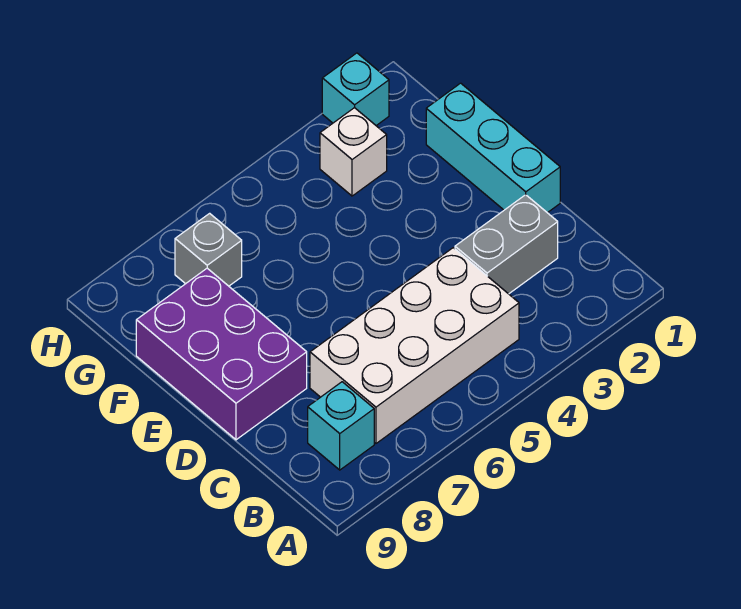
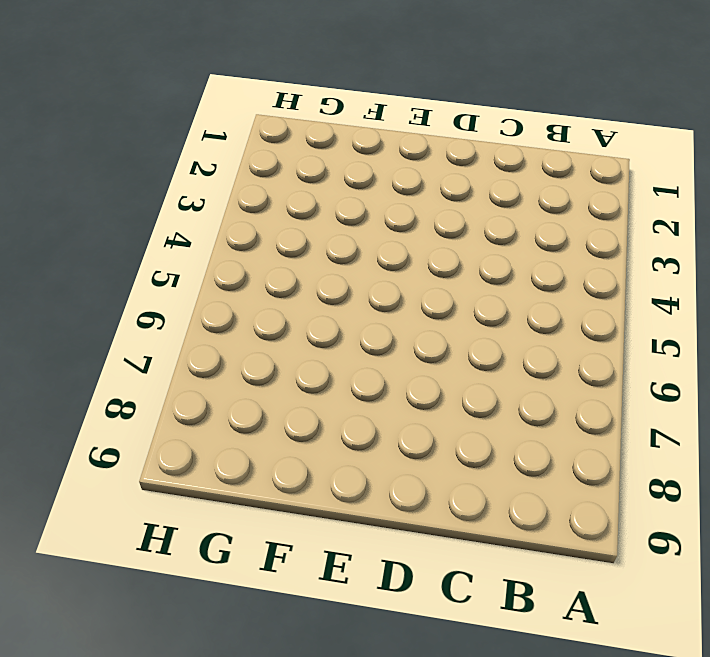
none -> white brick B4:C7 level 1
none -> cyan brick B8 level 1

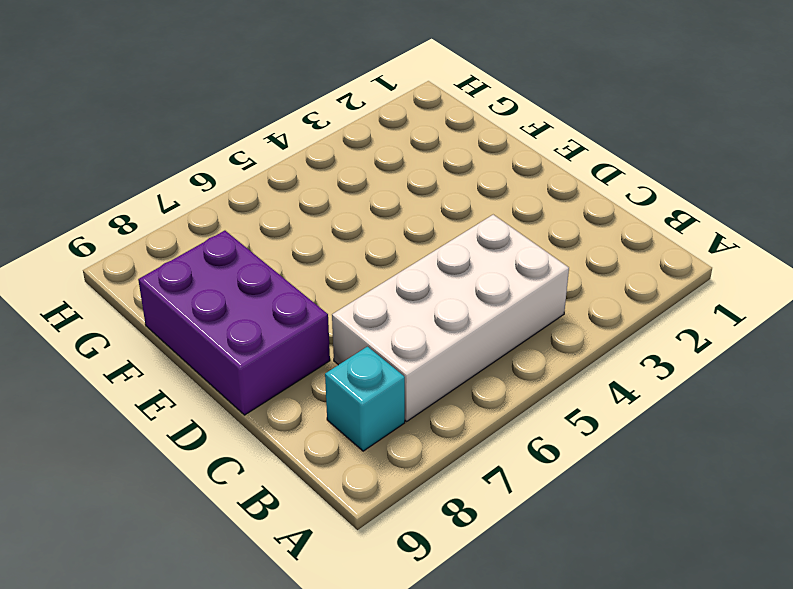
none -> grey brick C2:C3 level 1
none -> cyan brick D1:F1 level 1

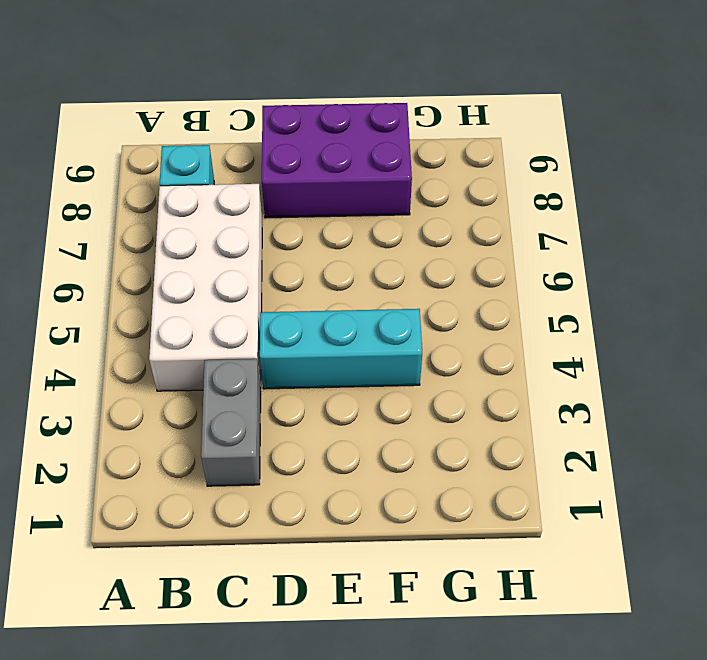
cyan brick D4:F4 level 1 -> cyan brick D1:F1 level 1
none -> white brick G3 level 1
none -> grey brick G7 level 1

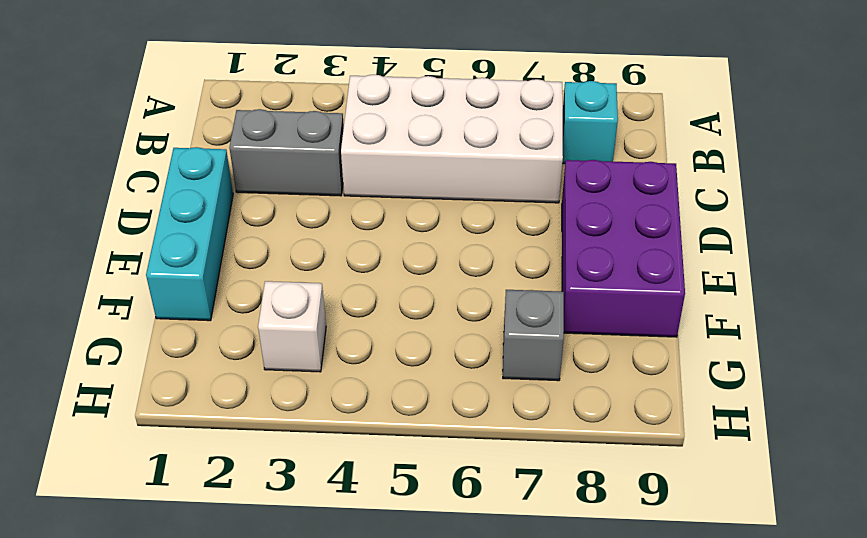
none -> cyan brick H2 level 1

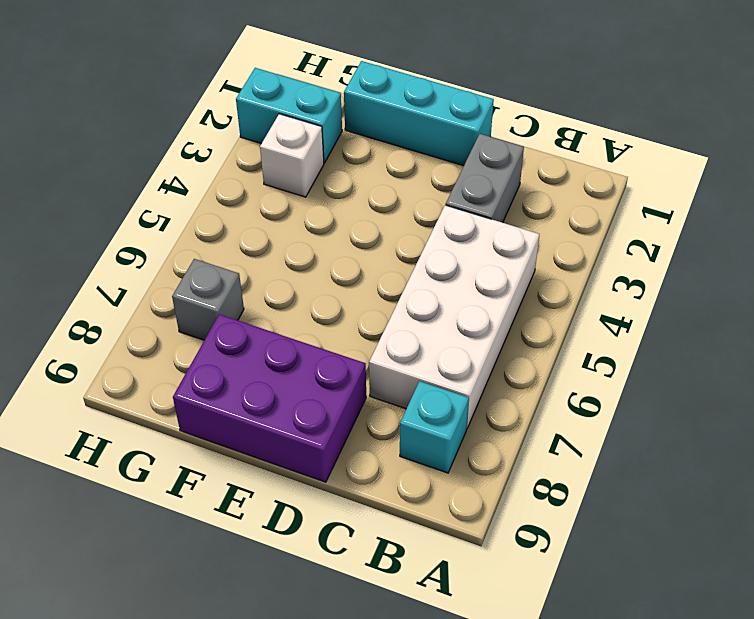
cyan brick G2:H2 level 1 -> cyan brick H2 level 1

